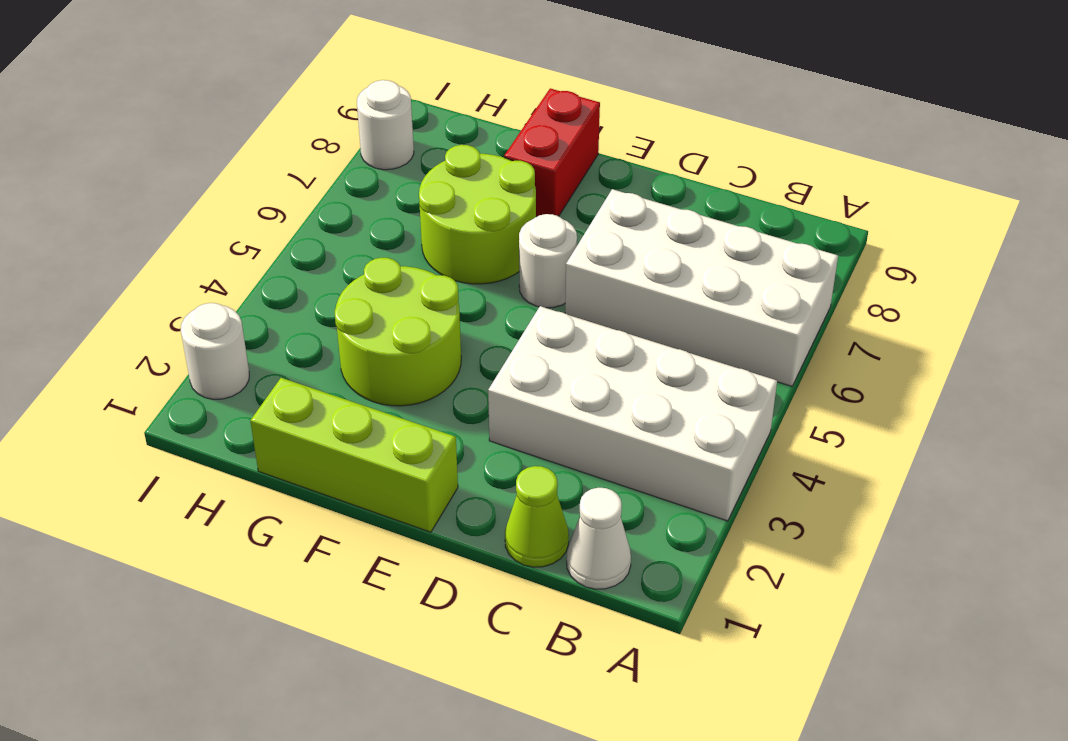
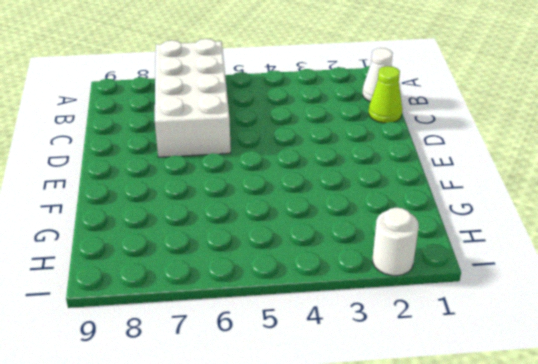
none -> white brick A3:D4 level 1
none -> lime brick E1:G1 level 1

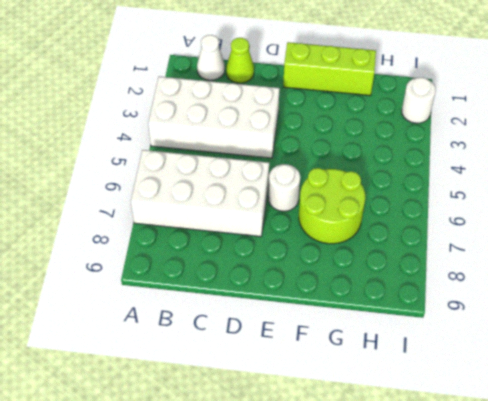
none -> lime round brick F3:G4 level 1
none -> red brick F8:F9 level 1

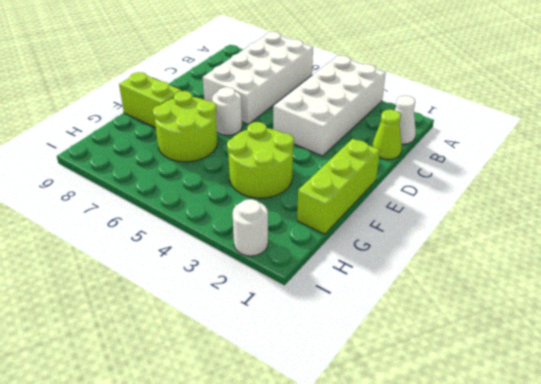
lime brick F8:F9 level 1 -> red brick F8:F9 level 1
none -> white round brick I8 level 1

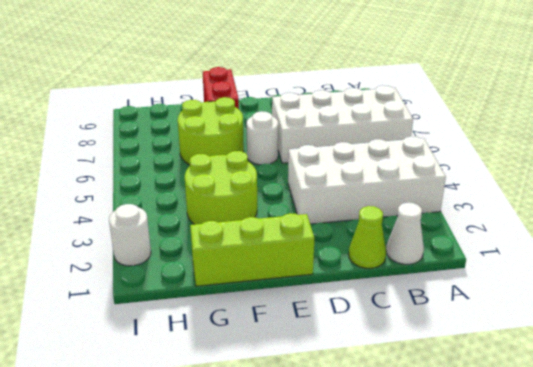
none -> white round brick I8 level 1

